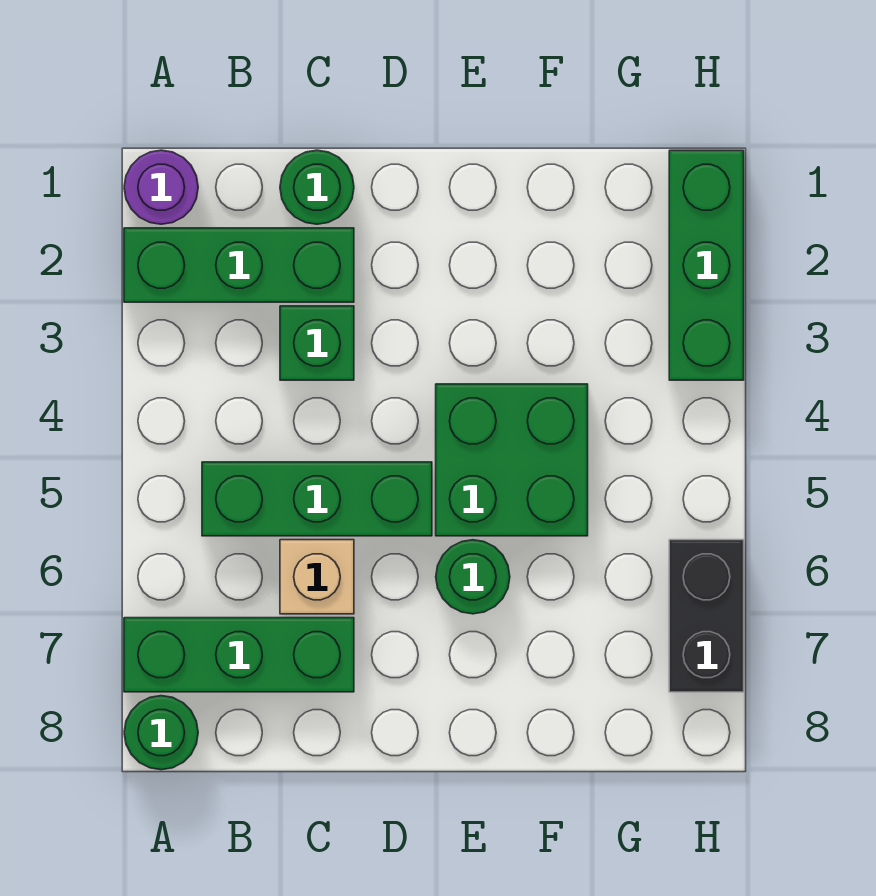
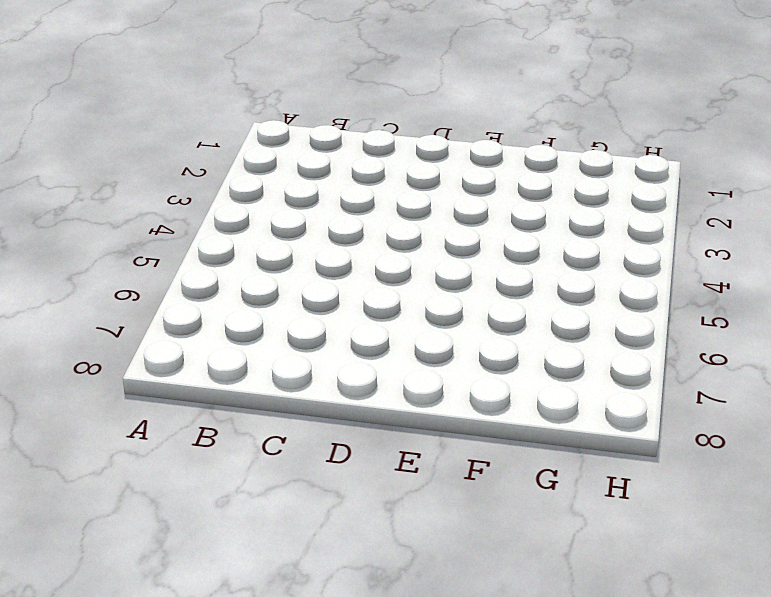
none -> purple round brick A1 level 1
none -> green brick A2:C2 level 1
none -> green brick A7:C7 level 1

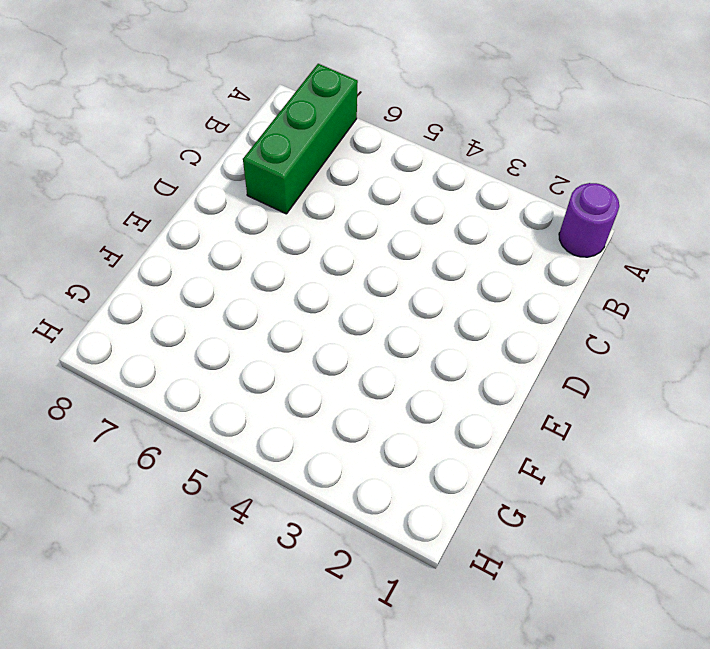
none -> green brick A2:C2 level 1
none -> green round brick A8 level 1
none -> green brick B5:D5 level 1

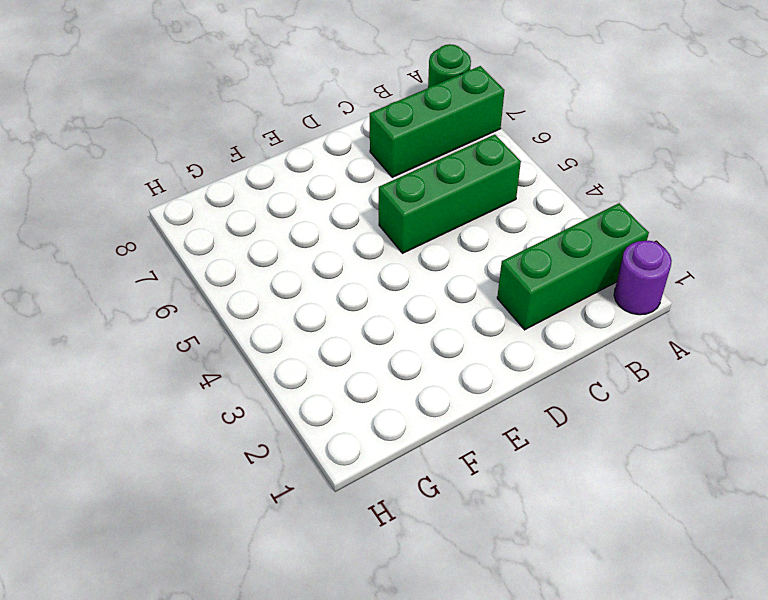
none -> green round brick C1 level 1
none -> green brick C3 level 1
none -> tan brick C6 level 1

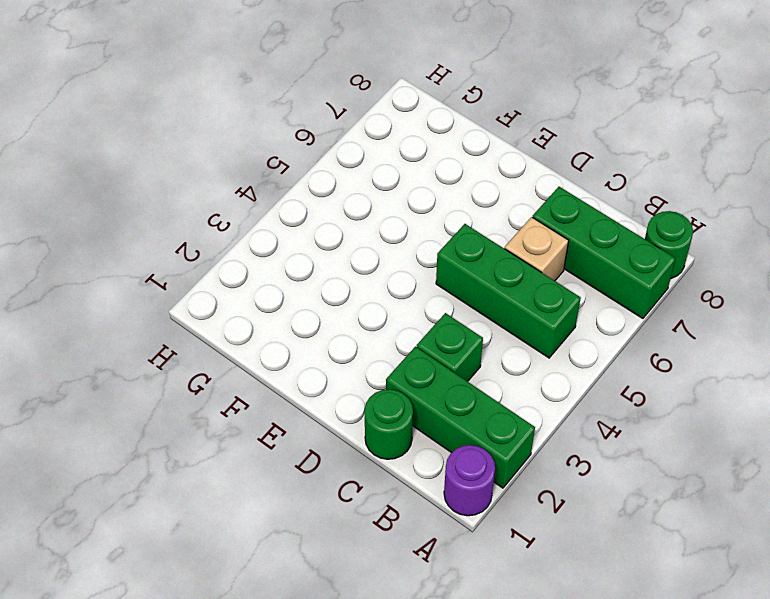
none -> green brick E4:F5 level 1
none -> green round brick E6 level 1
none -> green brick H1:H3 level 1

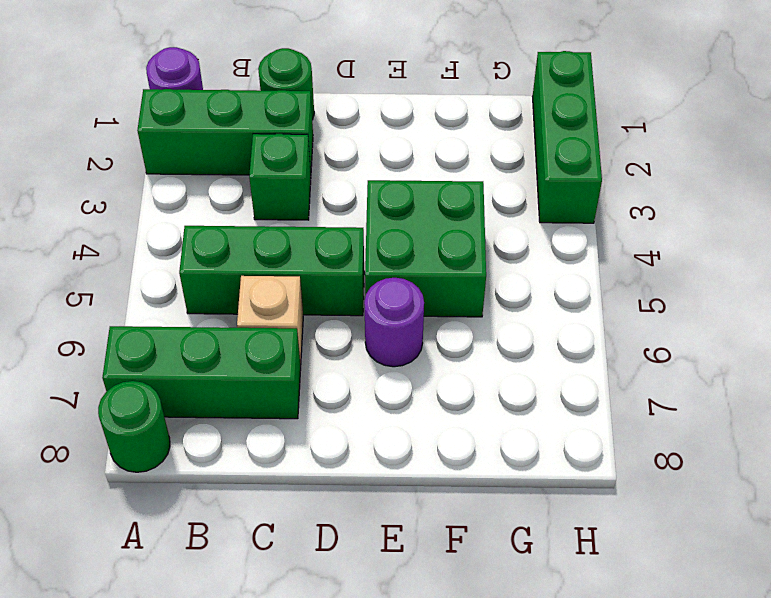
purple round brick E6 level 1 -> green round brick E6 level 1
none -> black brick H6:H7 level 1

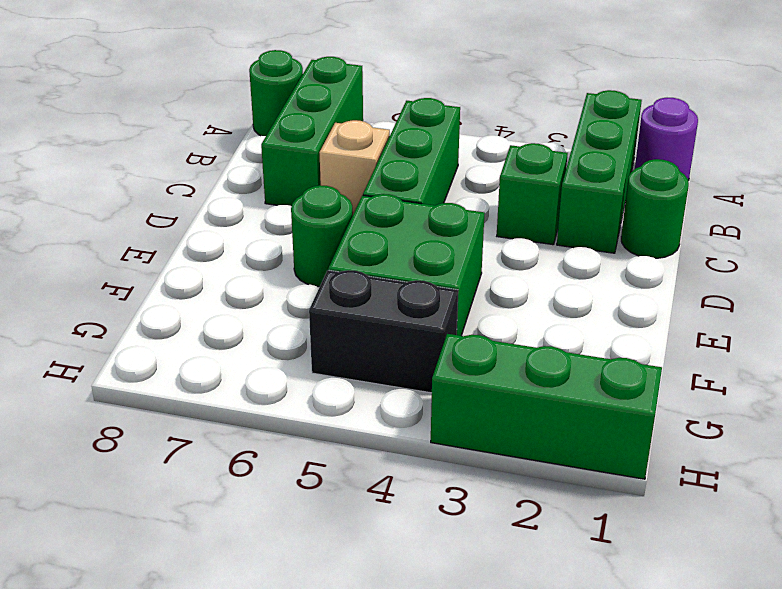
black brick G4:G5 level 1 -> black brick H6:H7 level 1

